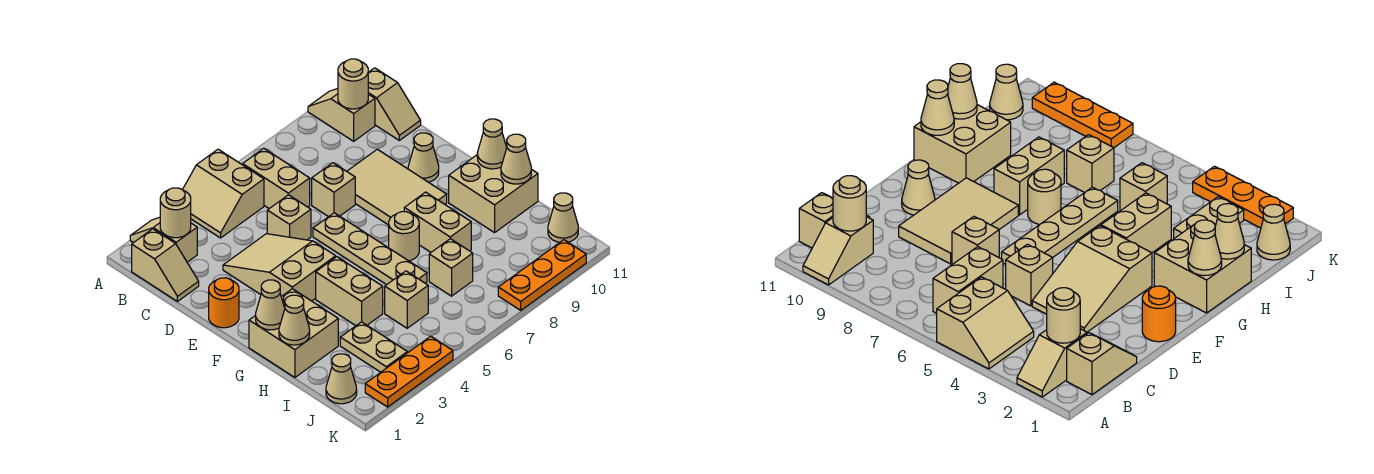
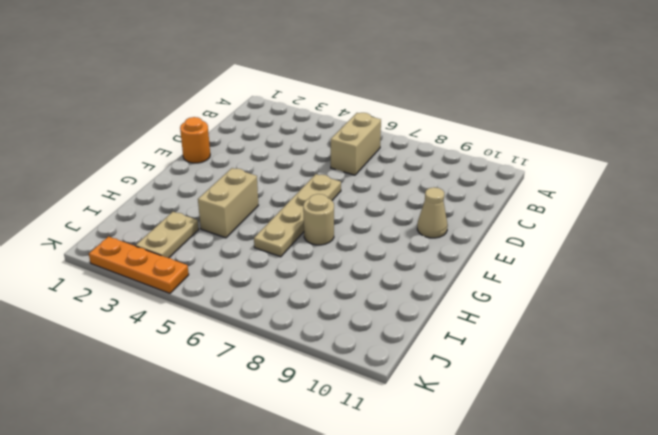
none -> tan slope A2:B2 level 1 top B
none -> tan slope A4:B5 level 1 top 5
none -> tan slope A10:B10 level 1 top B
none -> tan slope B1:C1 level 1 top B

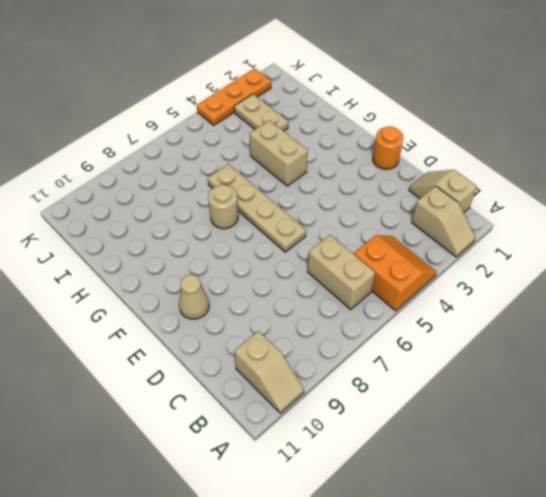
orange slope A4:B5 level 1 top 5 -> tan slope A4:B5 level 1 top 5
none -> tan slope B11:C11 level 1 top B
none -> tan slope D3:F4 level 1 top F
none -> tan brick D5 level 1
none -> tan brick D7 level 1

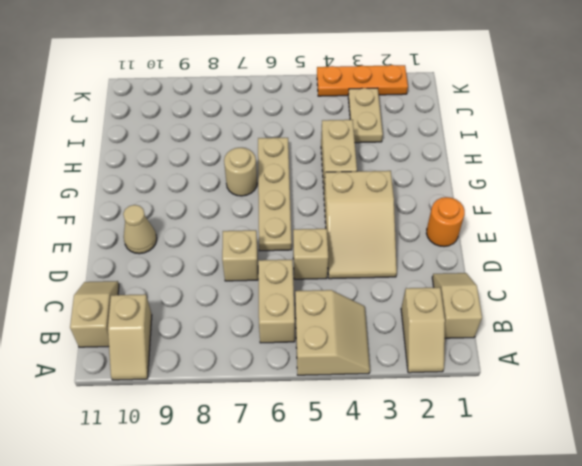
none -> tan tile D8:F9 level 1
none -> tan brick G1:H2 level 1
none -> tan brick G8:H8 level 1
none -> tan brick G10:H11 level 1

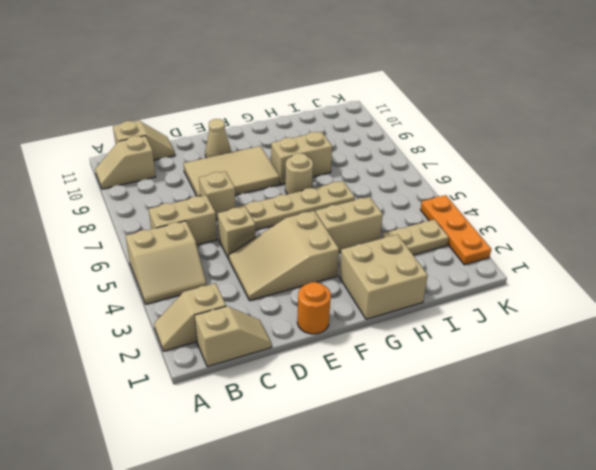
none -> tan brick G10:H11 level 1
none -> tan brick I5 level 1
none -> tan brick I7 level 1
none -> tan cone J1 level 1

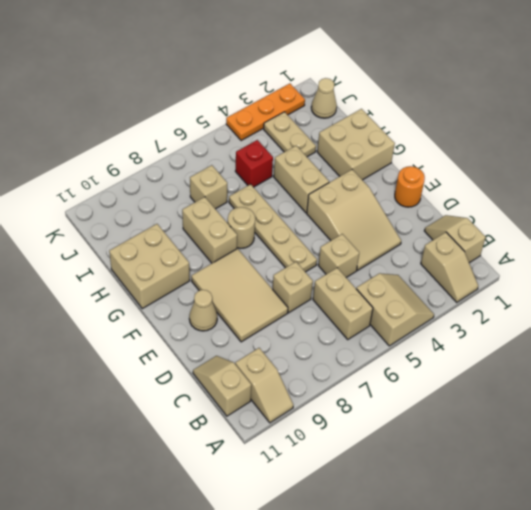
red brick I5 level 1 -> tan brick I5 level 1
none -> tan cone J11 level 1
none -> orange plate K8:K10 level 1
none -> tan round brick B2 level 2
none -> tan round brick B10 level 2

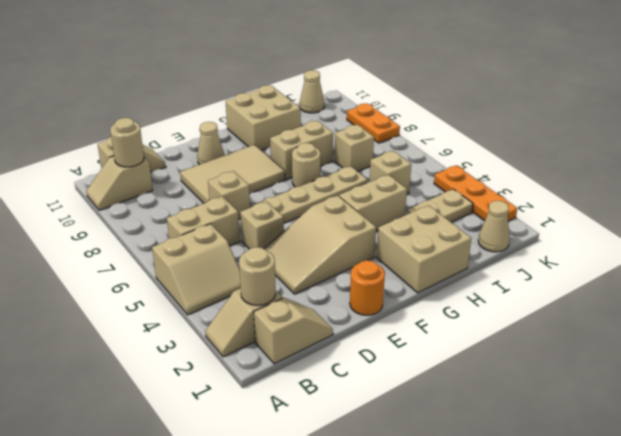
orange plate K8:K9 level 1 -> orange plate K8:K10 level 1
none -> tan cone G1 level 2
none -> tan cone G11 level 2
none -> tan cone H1 level 2
none -> tan cone H11 level 2

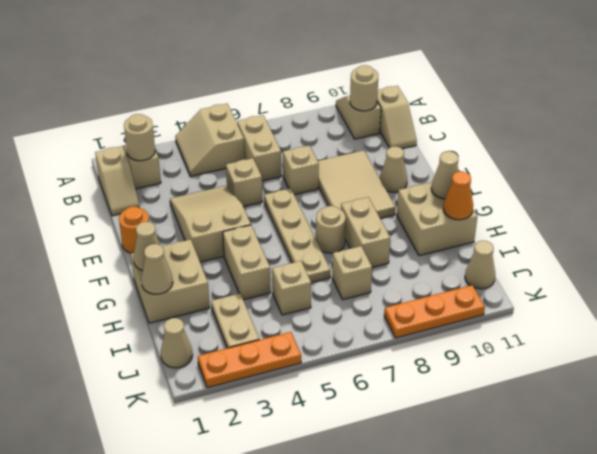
orange cone H11 level 2 -> tan cone H11 level 2

